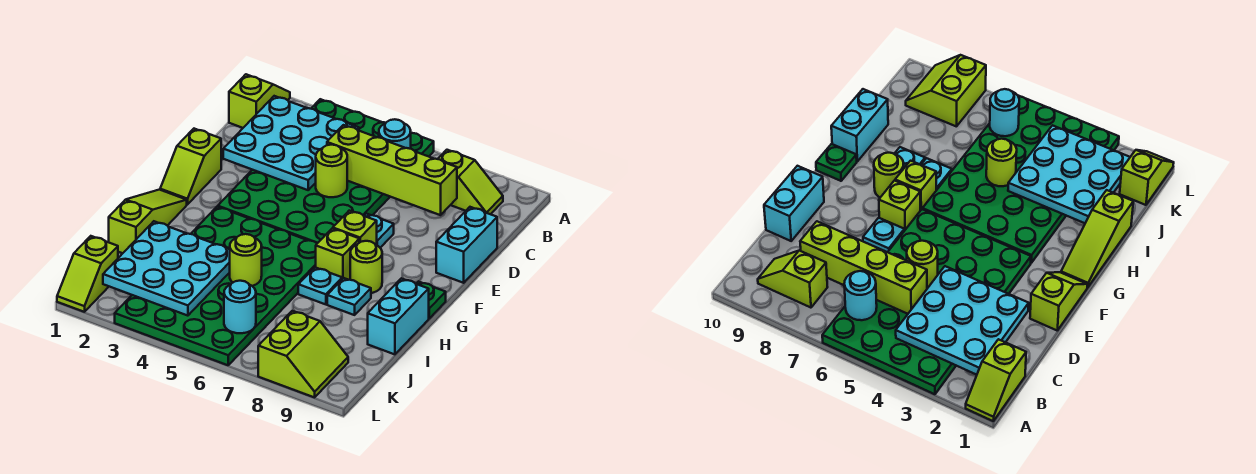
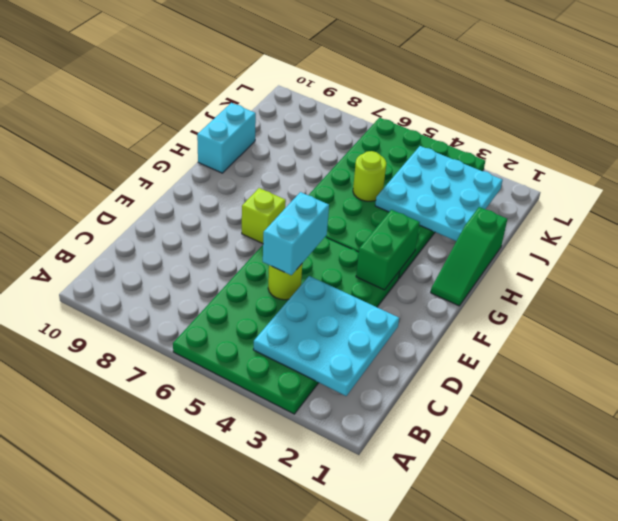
cyan brick D5:E5 level 3 -> cyan brick D10:E10 level 1
green brick F3:G3 level 2 -> none
green slope G1:I1 level 1 top I -> lime slope G1:I1 level 1 top I
none -> lime slope A1:B1 level 1 top B
none -> lime slope B8:B9 level 1 top 8
none -> lime slope E1:F1 level 1 top E

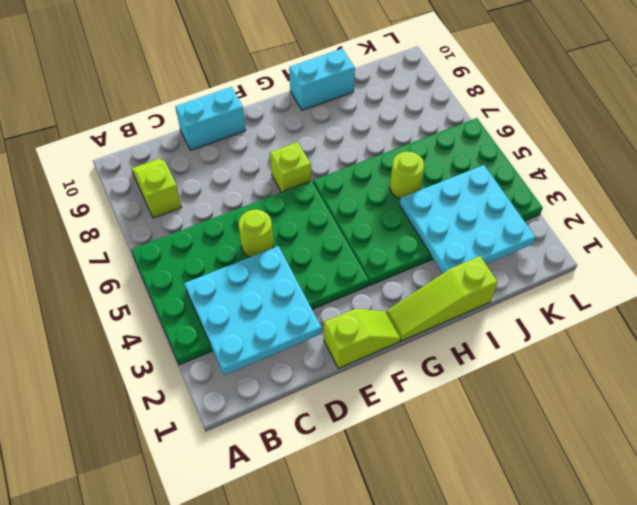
none -> lime slope A1:B1 level 1 top B
none -> cyan plate E7 level 1
none -> lime brick G7 level 1

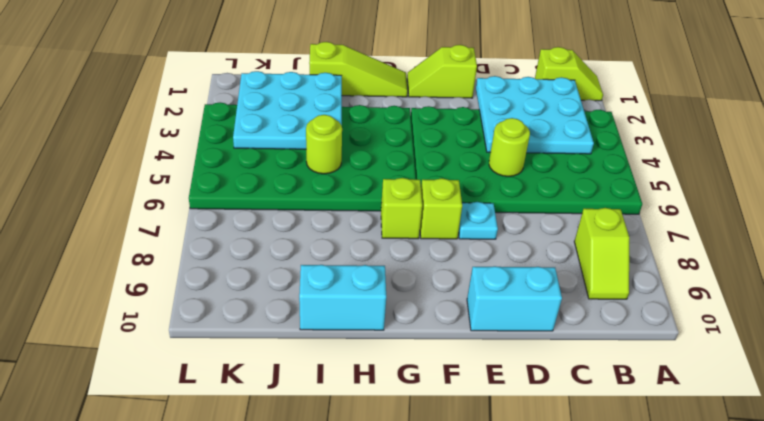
none -> lime round brick G8 level 1
none -> green plate G10 level 1
none -> cyan plate H7 level 1

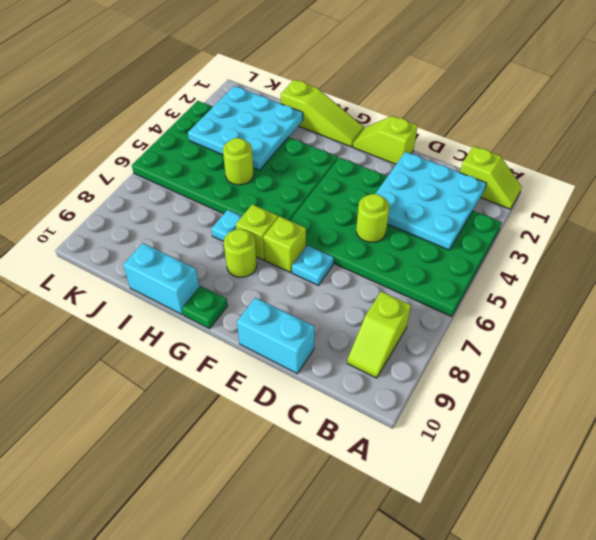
none -> cyan plate H8 level 1
none -> lime slope K1:L1 level 1 top K
none -> lime slope K8:L9 level 1 top 8

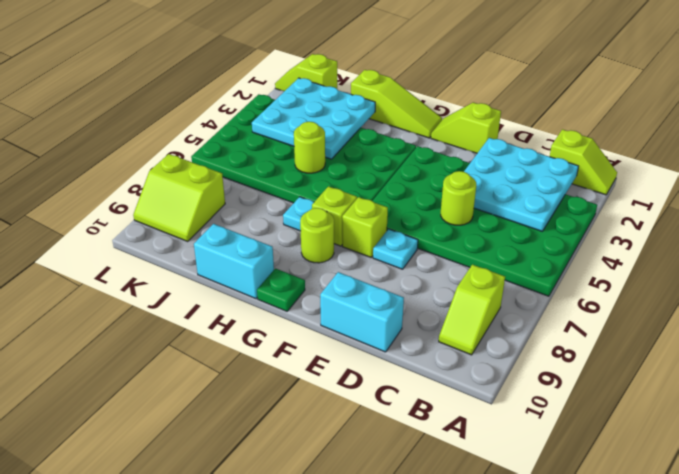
none -> cyan plate H8 level 1
none -> cyan round brick B6 level 2
none -> lime brick C5:C8 level 2

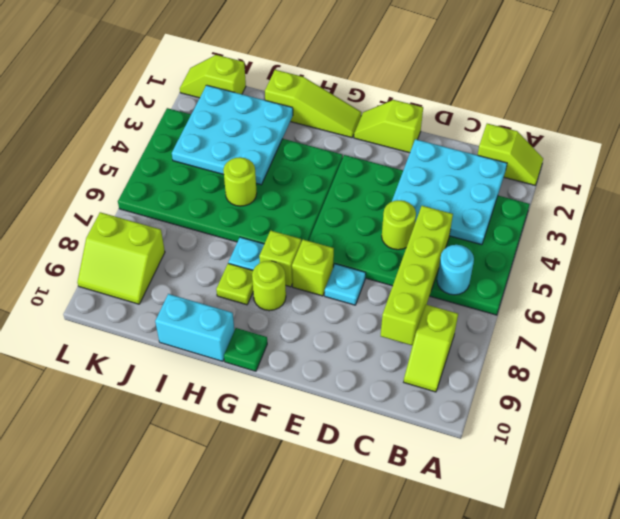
lime plate H8 level 1 -> cyan plate H8 level 1
none -> cyan brick D10:E10 level 1
none -> cyan round brick K6 level 2

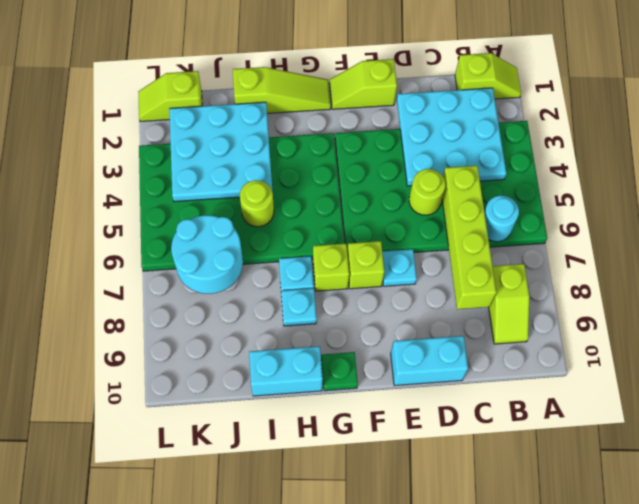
cyan round brick J6:K7 level 2 -> cyan round brick K6 level 2
none -> lime round brick G8 level 1
none -> lime slope K8:L9 level 1 top 8

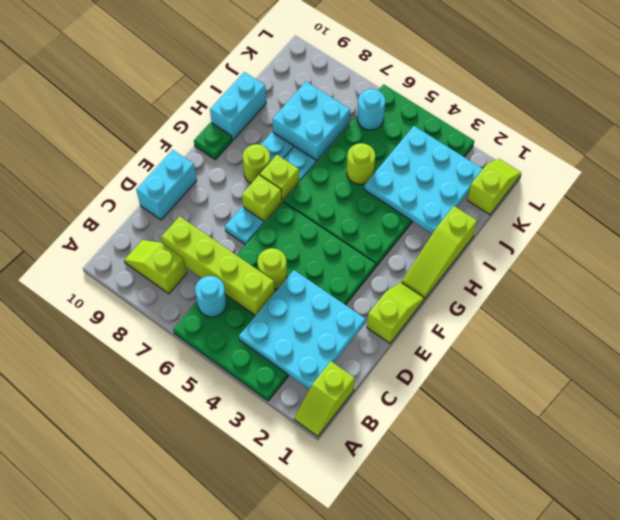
cyan brick I7:J8 level 1 -> none
none -> lime slope K8:L9 level 1 top 8

